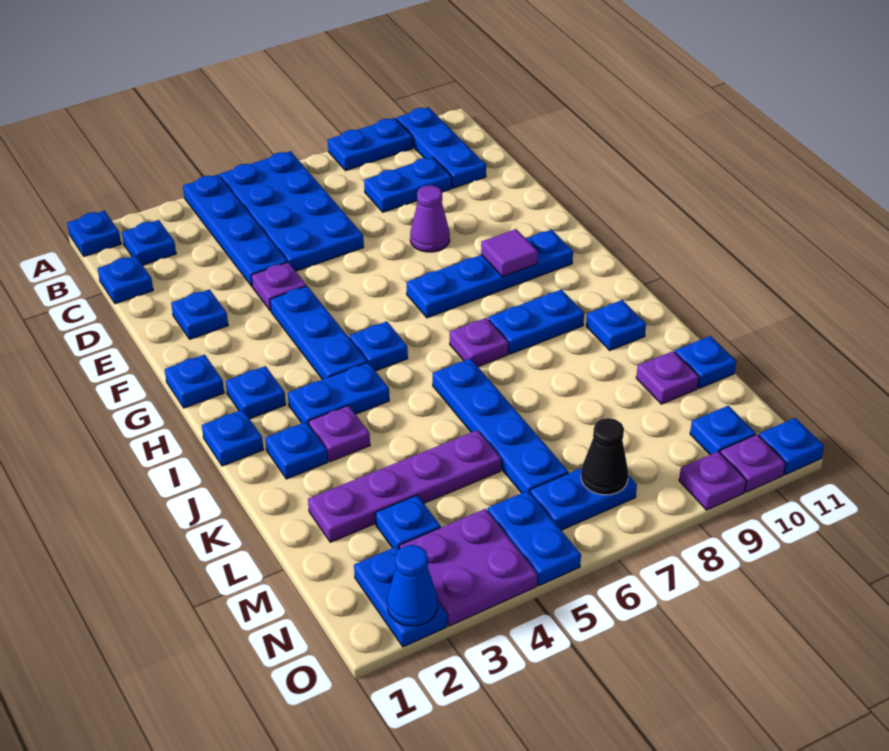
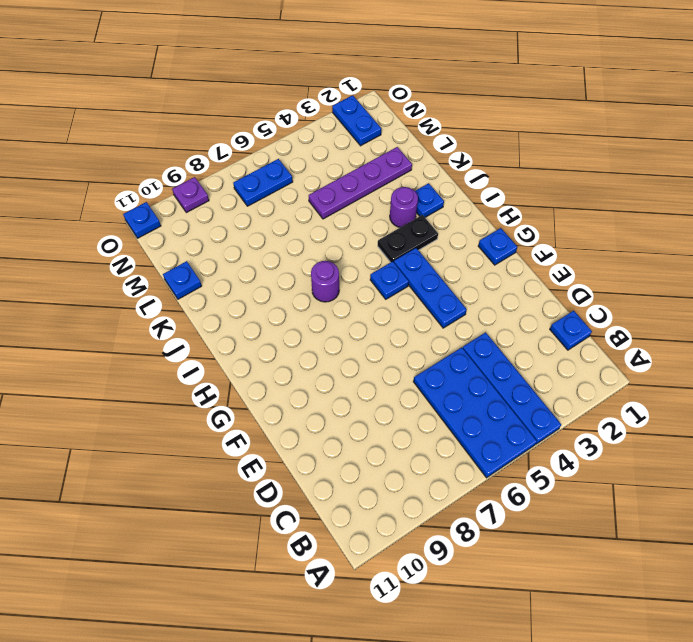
black plate I3:I4 level 1 -> blue plate I3:I4 level 1
purple round brick I7 level 1 -> purple plate I7 level 1
purple round brick J3 level 1 -> purple plate J3 level 1
none -> blue plate A1 level 1
none -> blue plate A8:A9 level 1
none -> blue plate A10:C10 level 1
none -> blue plate B2 level 1

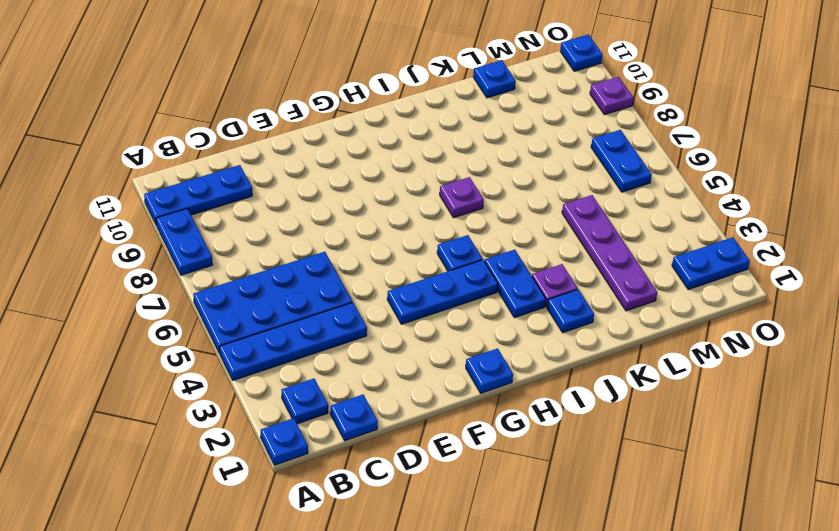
none -> blue plate C8:C9 level 1
none -> blue plate E2 level 1
none -> purple plate E4 level 1
none -> purple cone E8 level 1

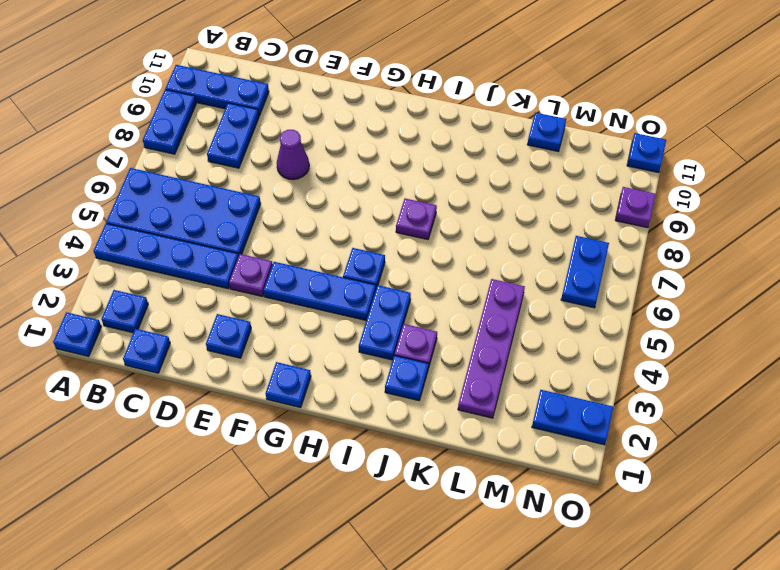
none -> blue plate G7:G10 level 1
none -> blue plate H2 level 1
none -> blue plate I1 level 1
none -> blue plate I8:I9 level 1

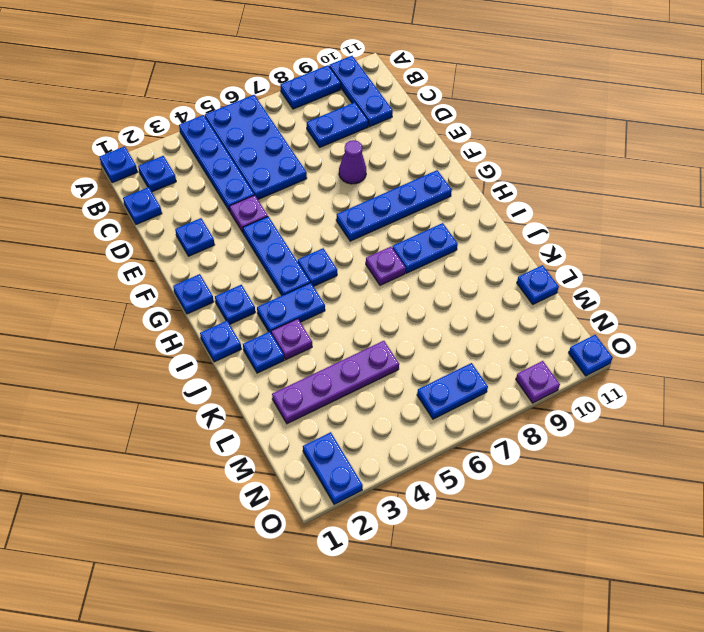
none -> blue plate J6:M6 level 1
none -> blue plate J10 level 1
none -> purple plate L10 level 1
none -> blue plate M3 level 1

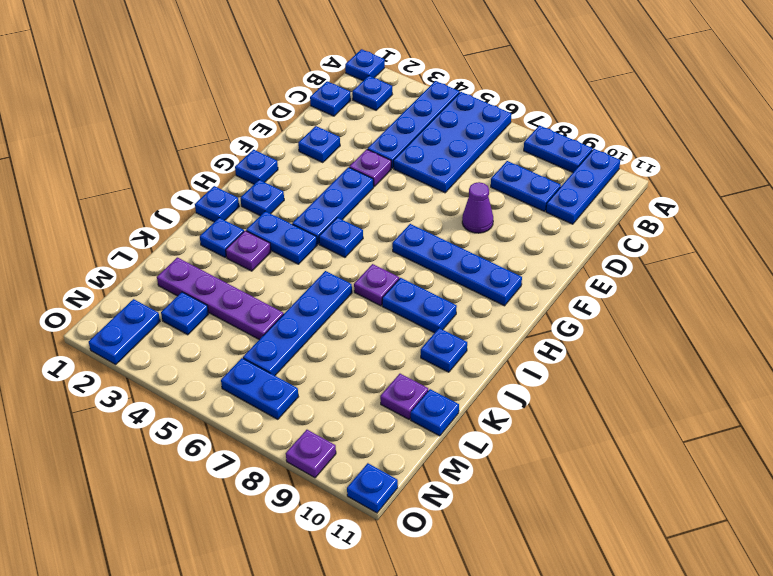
none -> purple plate N3:O4 level 1
none -> blue plate N5:O5 level 1
none -> blue plate N10 level 1
none -> purple plate O10 level 1

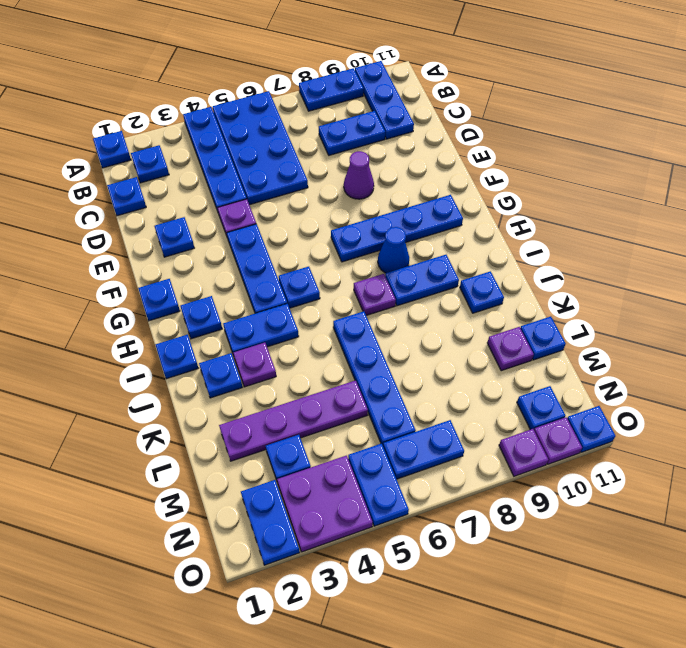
blue cone H8 level 1 -> blue cone O2 level 2
none -> purple tile G9 level 2
none -> black cone N7 level 2

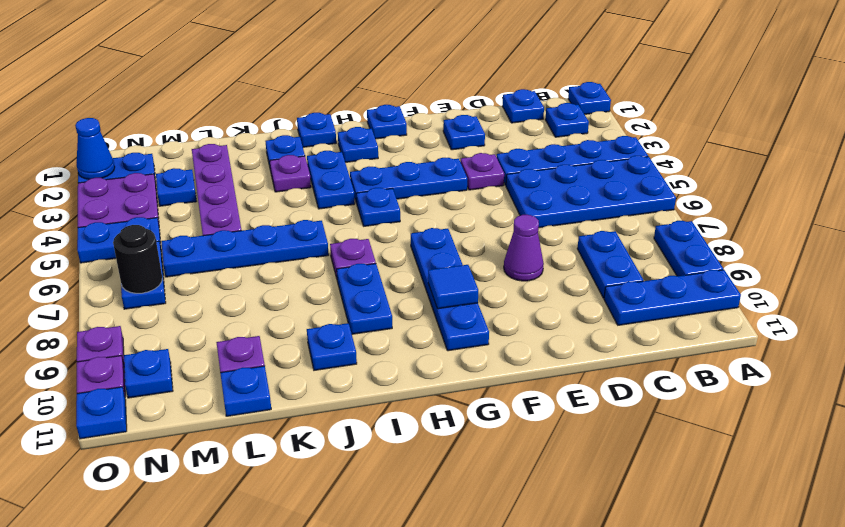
blue tile G9 level 2 -> purple tile G9 level 2
black round brick N7 level 2 -> black cone N7 level 2

